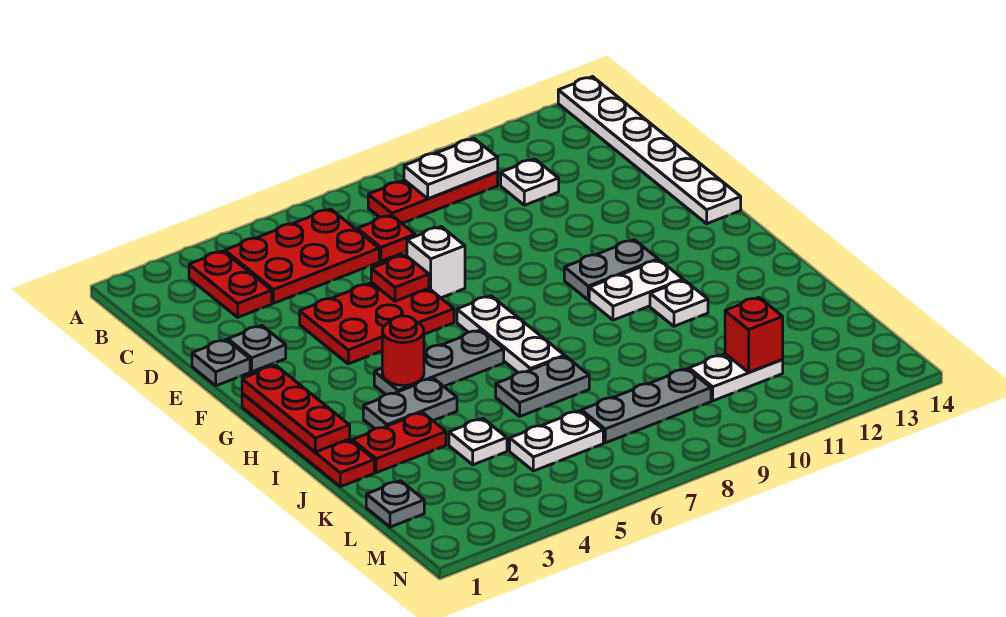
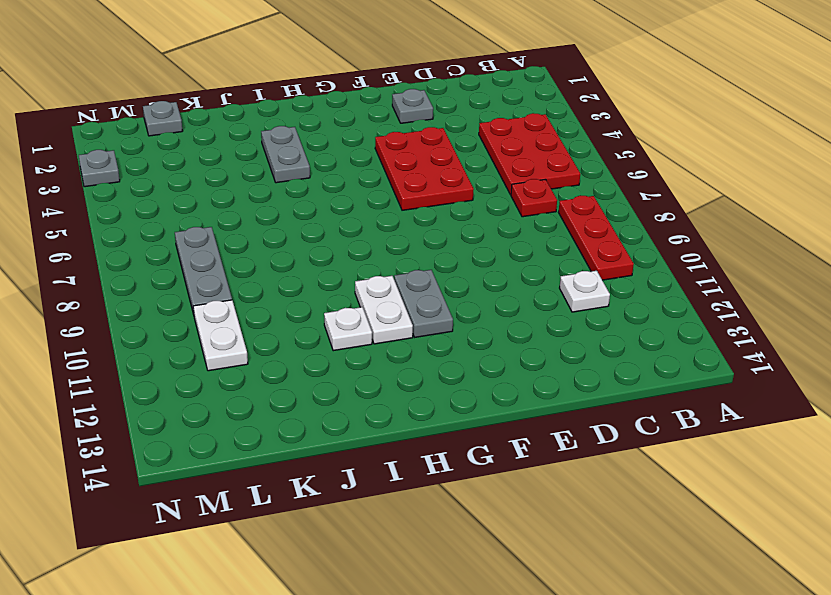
grey plate N3 level 1 -> grey plate E1 level 1
none -> white plate A14:F14 level 1
none -> red plate B3:C3 level 1
none -> white brick E7 level 1

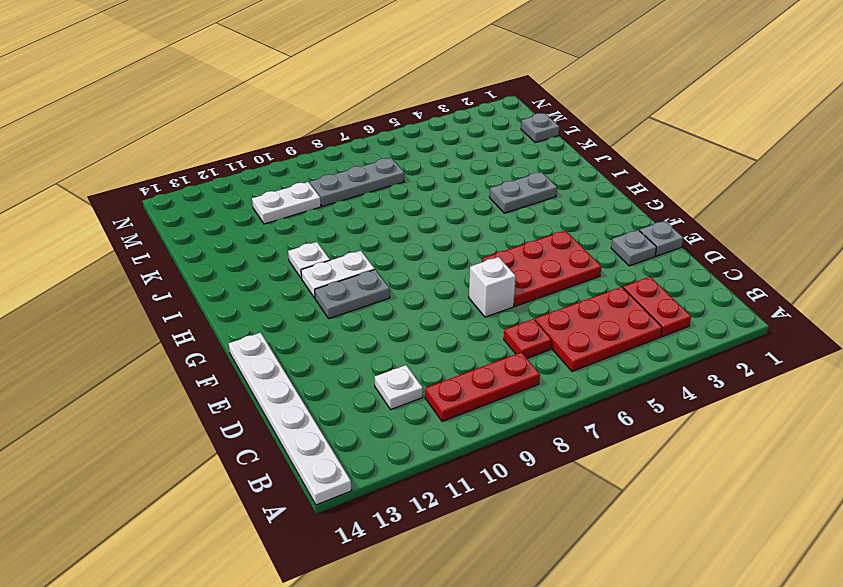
none -> red plate G1:J1 level 1
none -> white plate G7:I7 level 1
none -> grey plate H4:H6 level 1

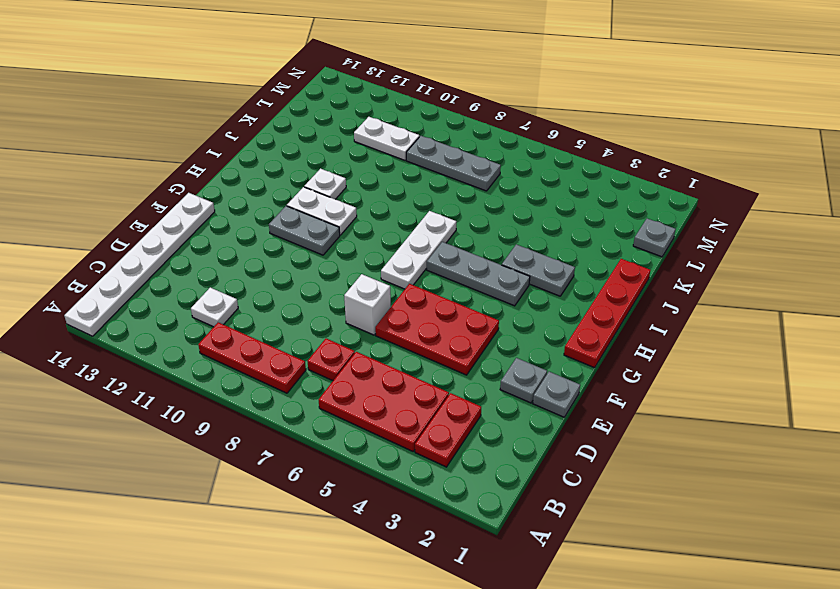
none -> red plate J2:J3 level 1
none -> grey plate J6:J7 level 1
none -> white plate K4 level 1

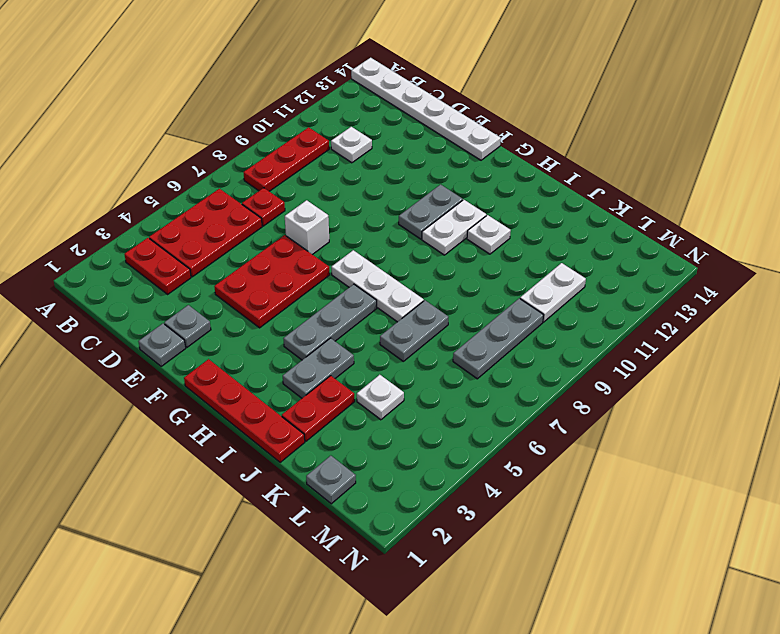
none -> white plate L5:L6 level 1
none -> white plate B9:B10 level 2
none -> red plate E6 level 2

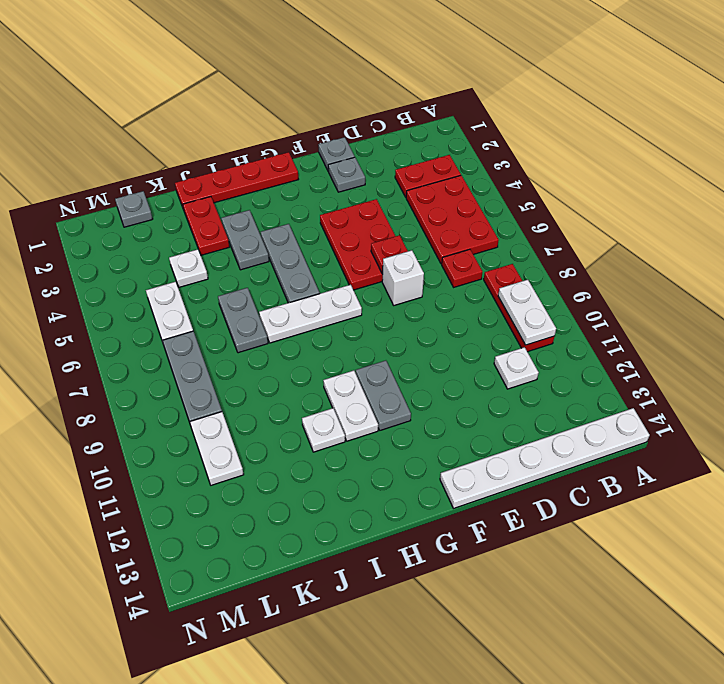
none -> red plate G1:I1 level 2
none -> red round brick H4 level 2
none -> red brick L11 level 2

